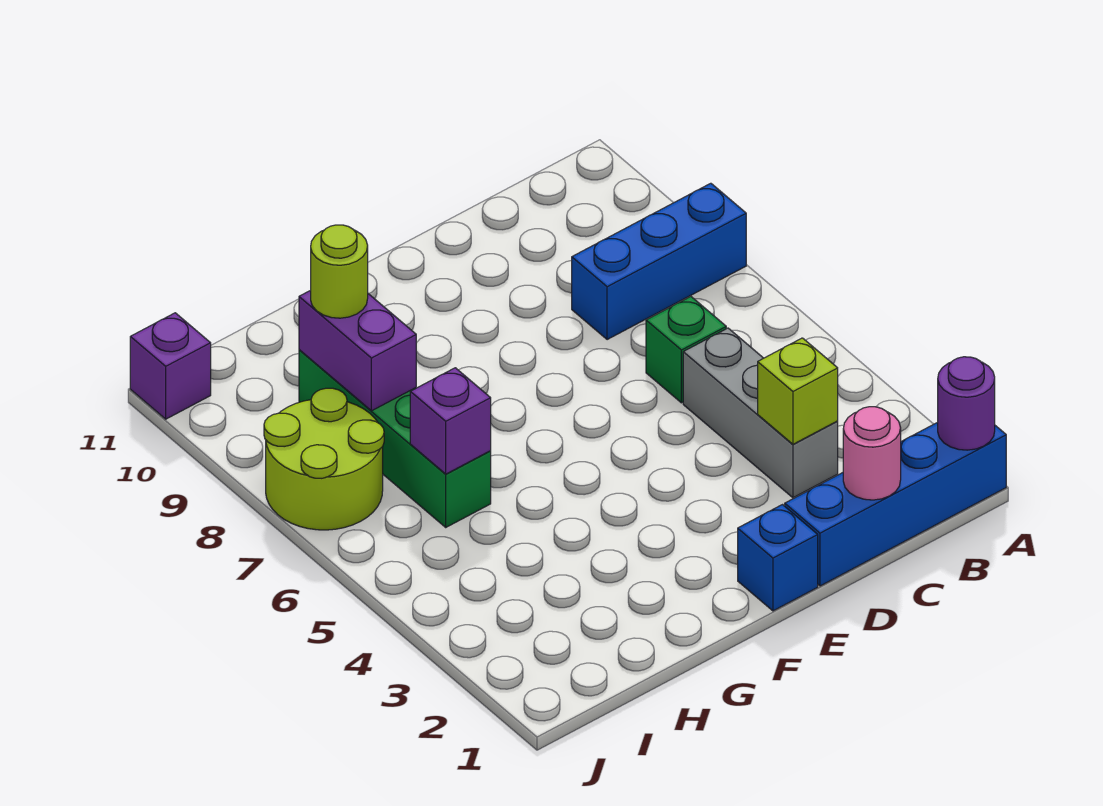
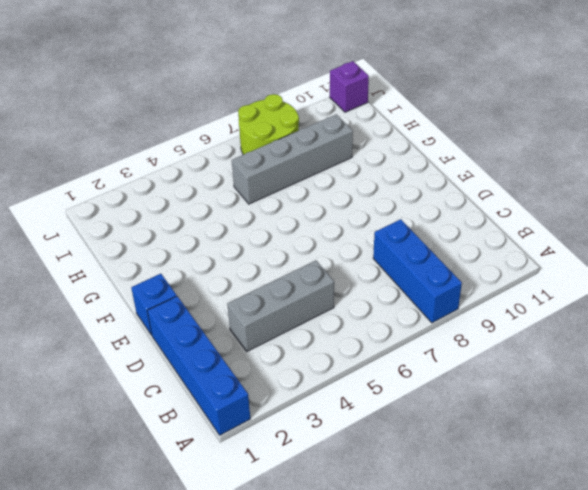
grey brick H6:H9 level 1 -> green brick H6:H9 level 1
none -> green brick C6 level 1
none -> purple round brick A1 level 2
none -> pink round brick C1 level 2

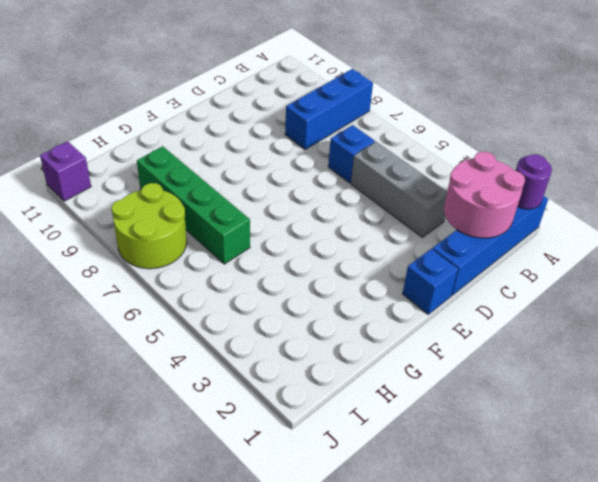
pink round brick B1:C2 level 2 -> pink round brick C1 level 2
blue brick C6 level 1 -> green brick C6 level 1
none -> lime brick C3 level 2
none -> purple brick H6 level 2
none -> purple brick H8:H9 level 2

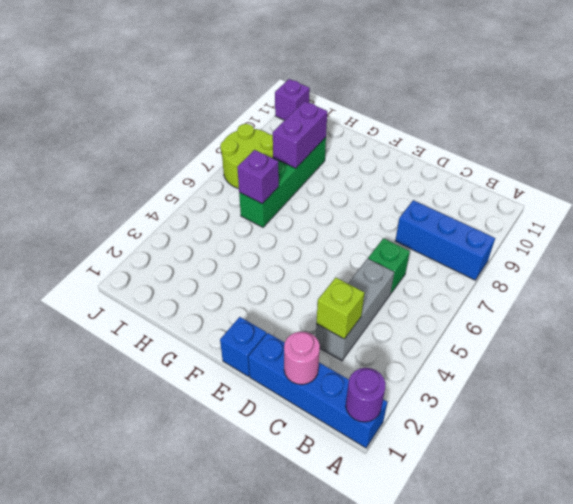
none -> lime round brick H9 level 3

